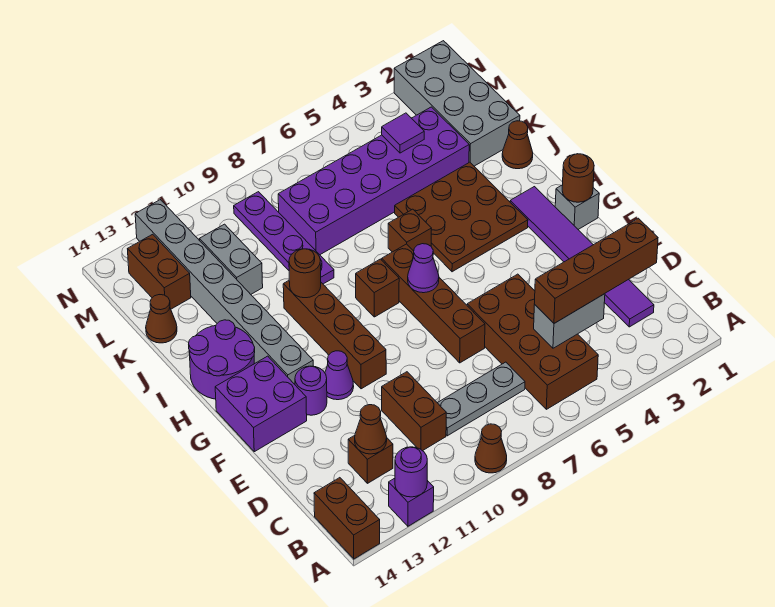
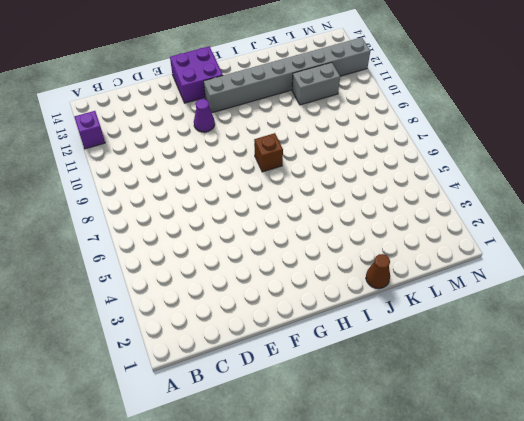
none -> brown cone A9 level 1
none -> brown brick A14:B14 level 1
none -> brown brick B5:E6 level 1
none -> purple tile C2:H2 level 1

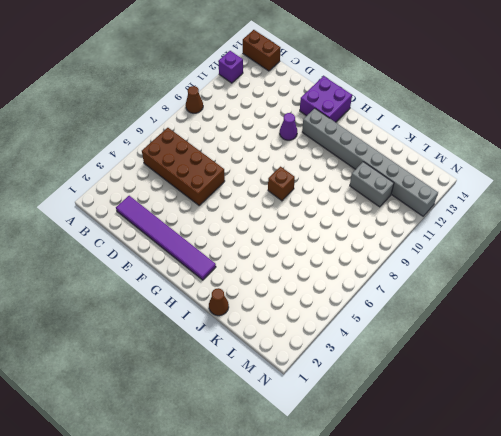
none -> grey plate C7:C9 level 1
none -> brown brick C10:D10 level 1
none -> brown brick C12 level 1
none -> brown brick E7:H7 level 1

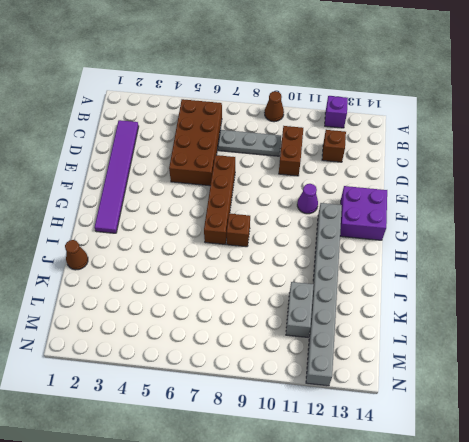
none -> brown brick A14:B14 level 1
none -> brown brick F10:I10 level 1
none -> purple round brick F12 level 1
none -> grey brick G1 level 1

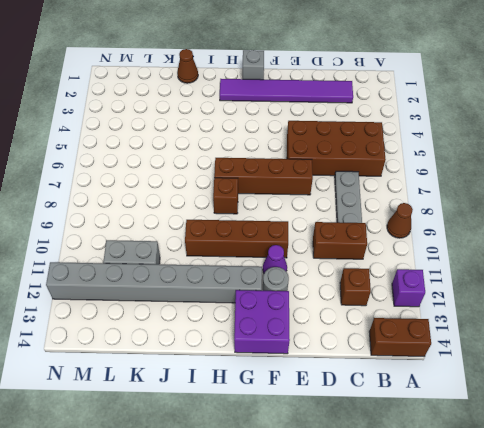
grey round brick F12 level 1 -> purple round brick F12 level 1
none -> brown plate H3:J5 level 1
none -> purple round brick H13:I14 level 1
none -> brown brick I6 level 1
none -> purple plate J9:M9 level 1

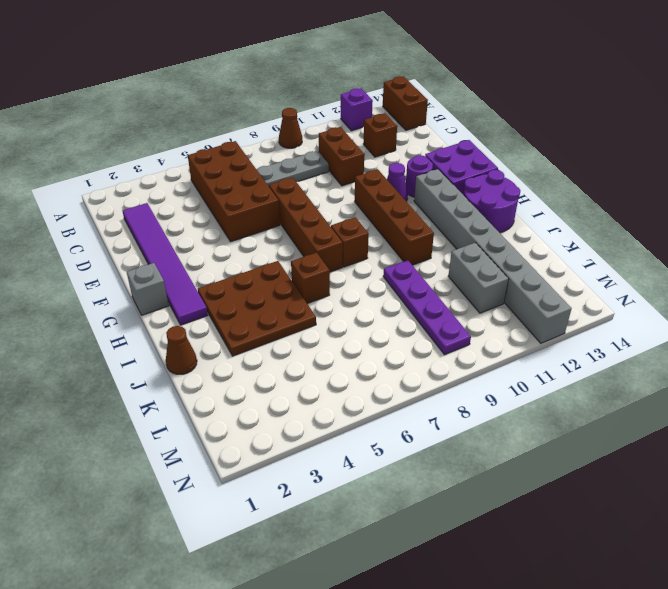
none -> grey brick K1:N2 level 1
none -> purple brick K3:L8 level 1
none -> brown cone K14 level 1
none -> brown brick L13:M13 level 1

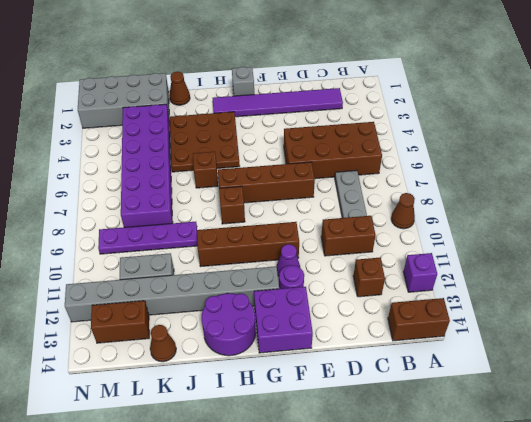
none -> purple round brick A12 level 2
none -> grey brick C4:C5 level 2
none -> brown cone C12 level 2
none -> brown round brick G1 level 2

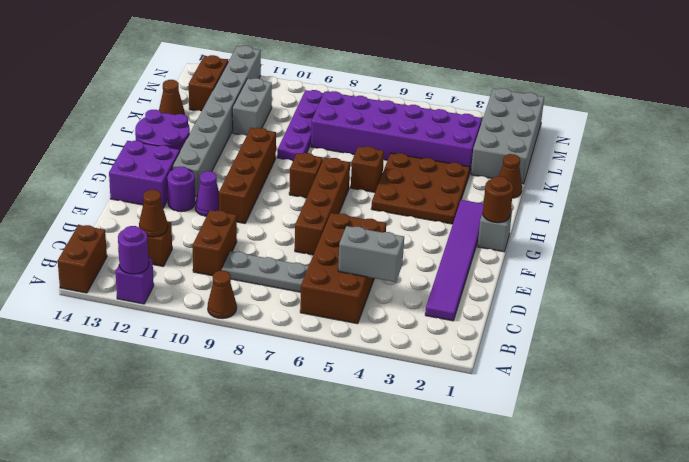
none -> purple cone G7 level 2
none -> brown round brick I10 level 2
none -> purple tile L4 level 2
none -> brown brick C2:C5 level 3

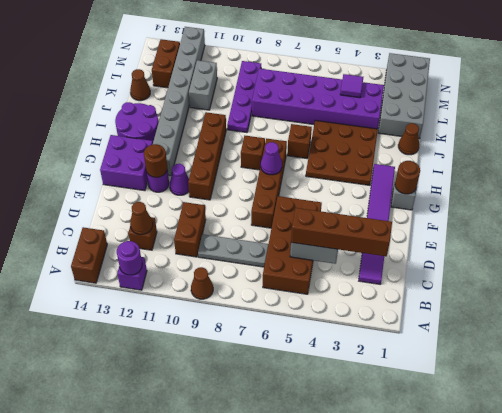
brown round brick F12 level 2 -> brown round brick I10 level 2

